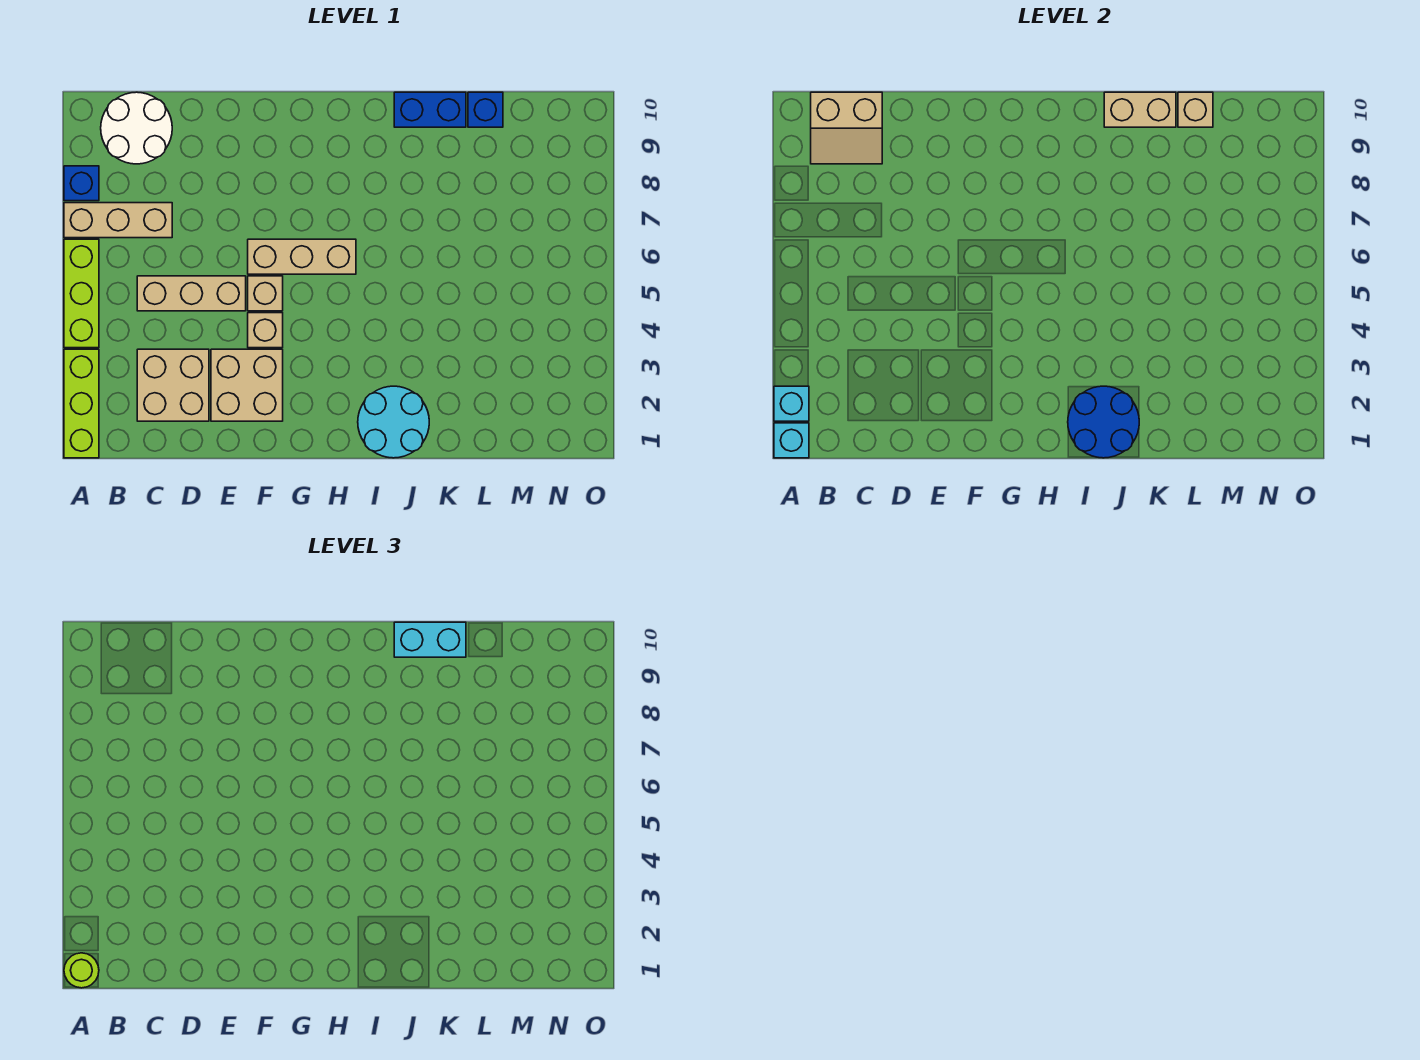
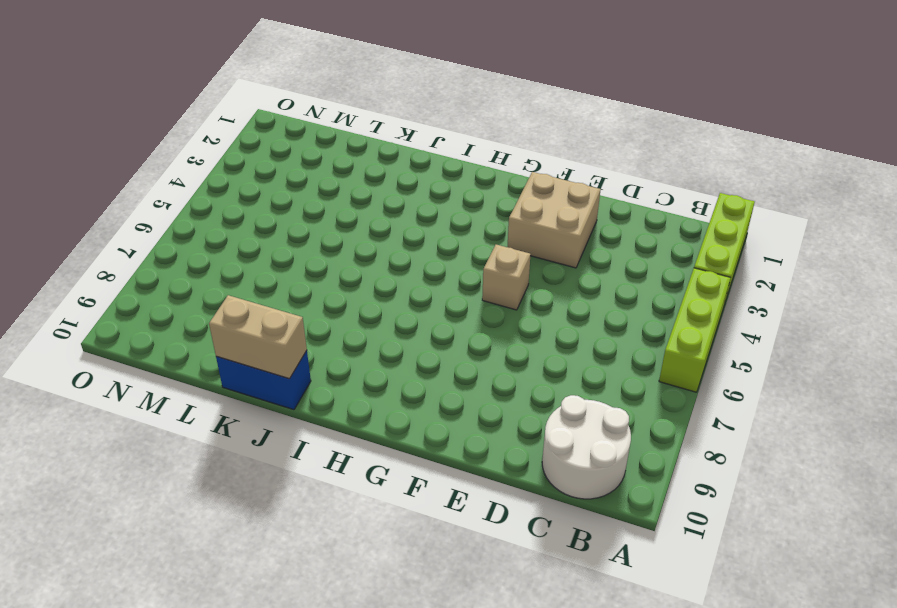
none -> tan brick A7:C7 level 1
none -> blue brick A8 level 1
none -> tan brick C2:D3 level 1

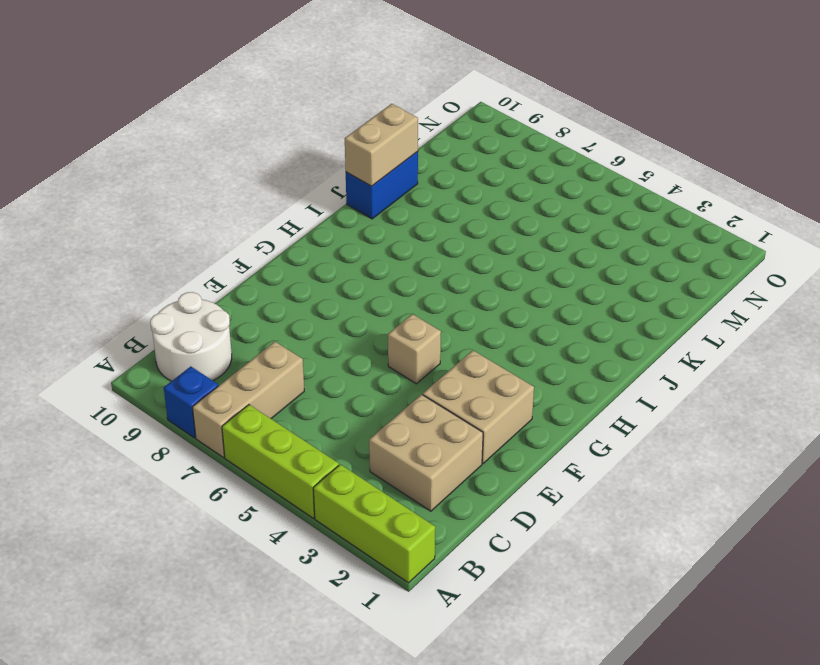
none -> tan brick C5:E5 level 1
none -> tan brick F4 level 1
none -> tan brick F6:H6 level 1

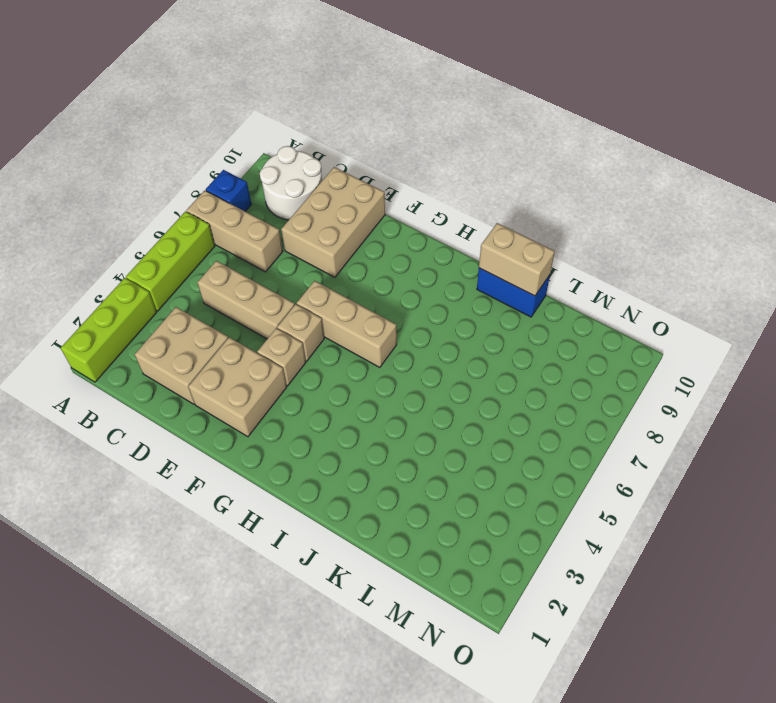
tan brick D8:E10 level 1 -> none
none -> cyan round brick I1:J2 level 1
none -> blue brick L10 level 1
none -> cyan brick A1 level 2

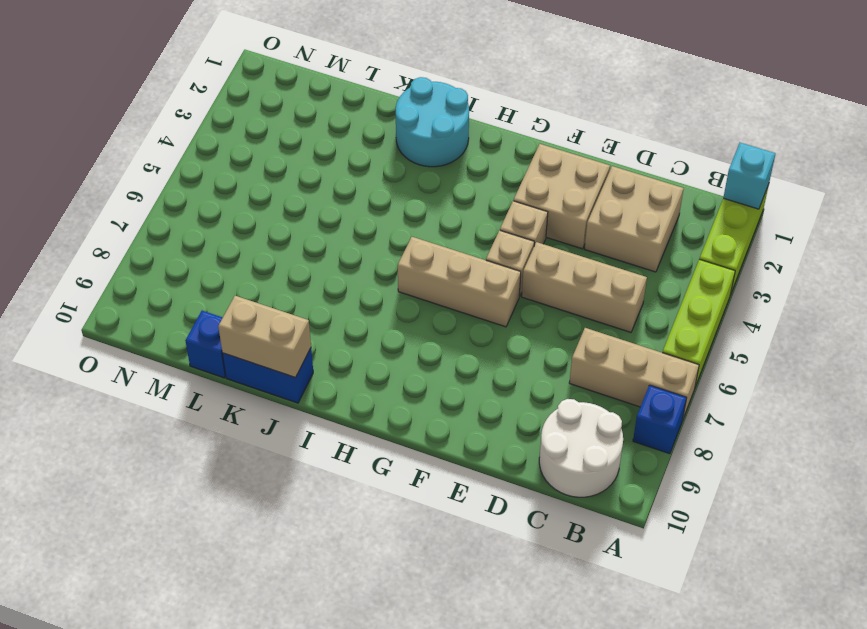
none -> cyan brick A2 level 2
none -> tan slope B9:C10 level 2 top 10
none -> blue round brick I1:J2 level 2

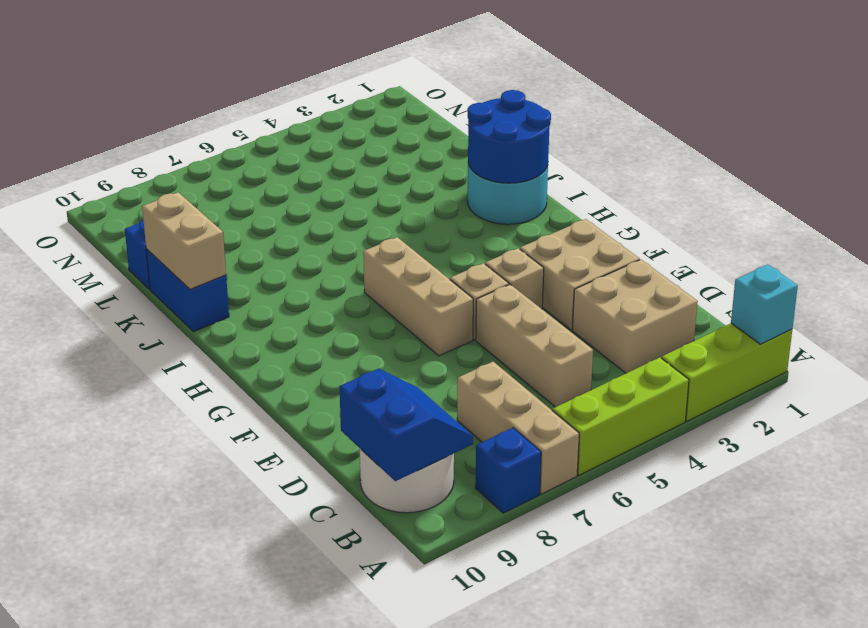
blue slope B9:C10 level 2 top 10 -> tan slope B9:C10 level 2 top 10
none -> cyan brick A2 level 2
none -> tan brick L10 level 2
none -> lime round brick A1 level 3

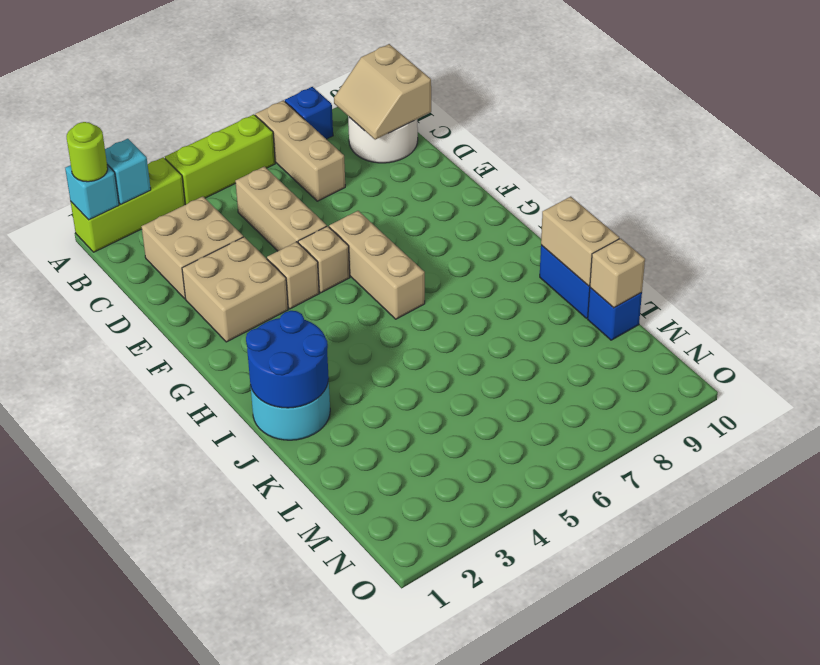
none -> cyan brick J10:K10 level 3

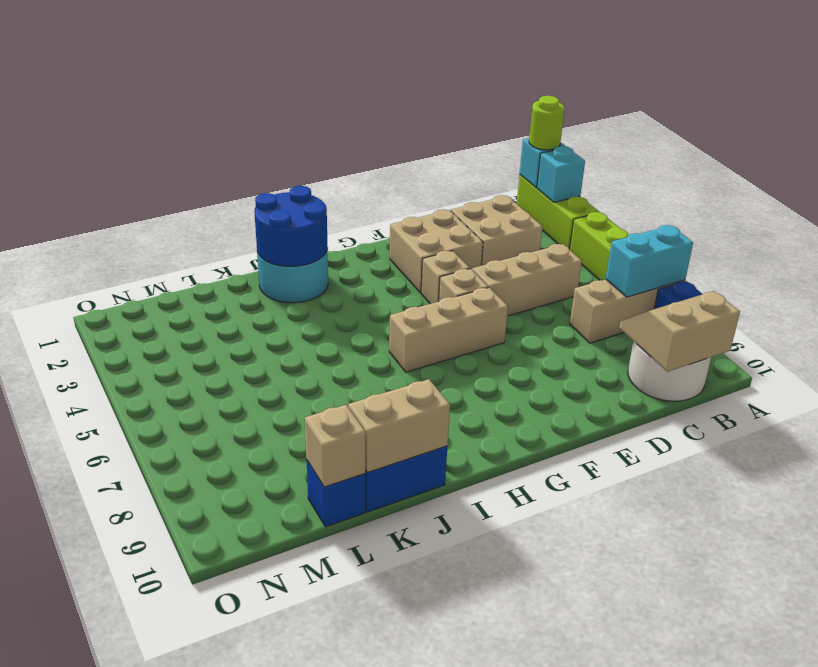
cyan brick A7:B7 level 2 -> cyan brick J10:K10 level 3

